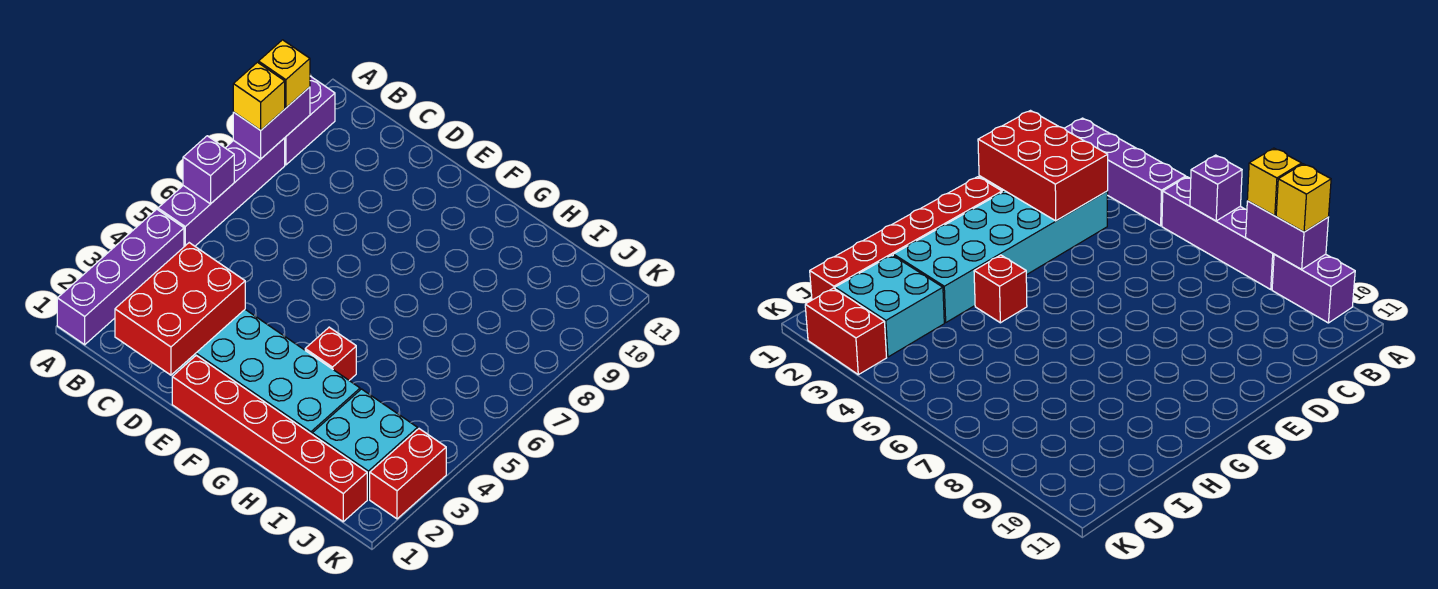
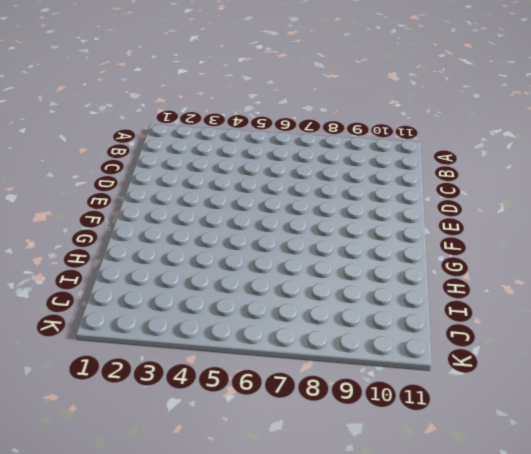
none -> purple brick A1:A4 level 1
none -> purple brick A5:A8 level 1
none -> purple brick A9:A10 level 1

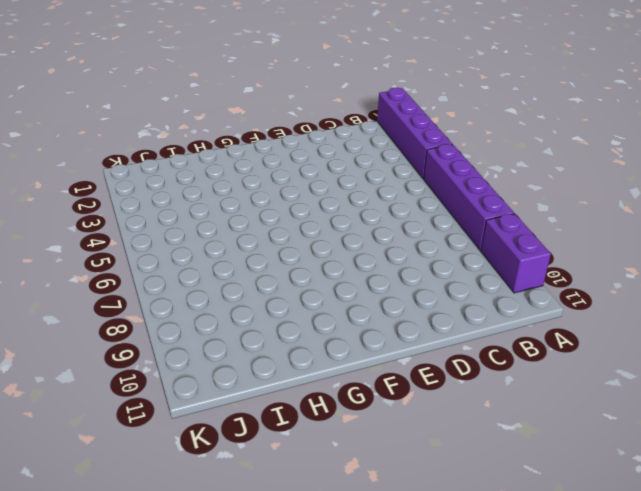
none -> cyan brick C2:H3 level 1
none -> red brick E1:J1 level 1
none -> red brick G4 level 1

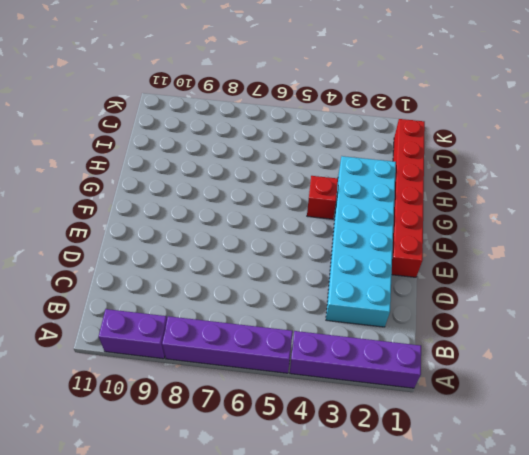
none -> cyan brick I2:J3 level 1
none -> red brick K2:K3 level 1
none -> purple brick A6 level 2

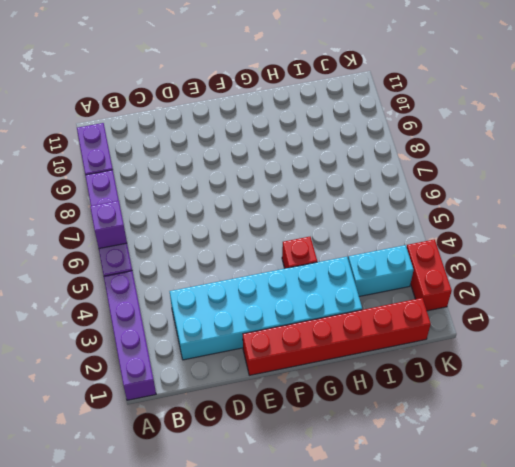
cyan brick I3:J3 level 1 -> cyan brick I2:J3 level 1
none -> purple brick A8:A9 level 2
none -> red brick C1:D3 level 2
none -> yellow brick A8 level 3

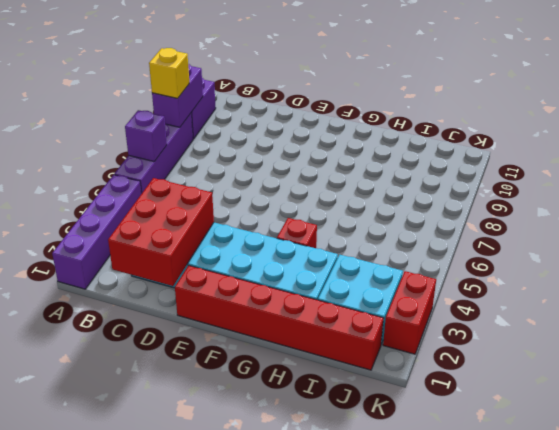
none -> yellow brick A9 level 3

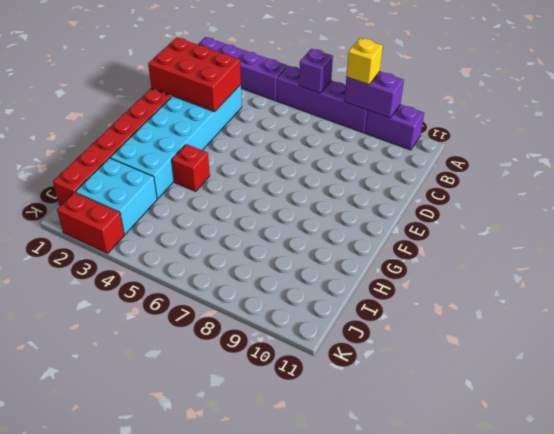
none -> yellow brick A9 level 3

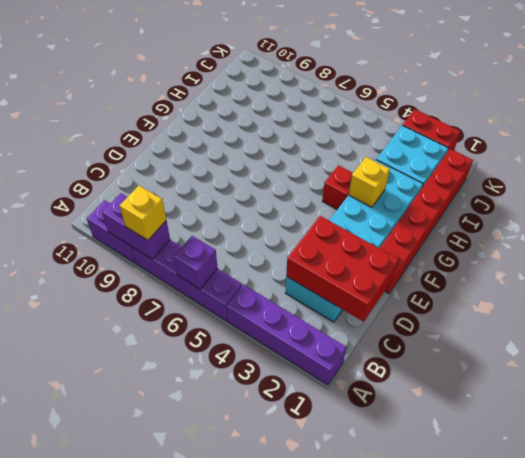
yellow brick G3 level 2 -> yellow brick A9 level 3

